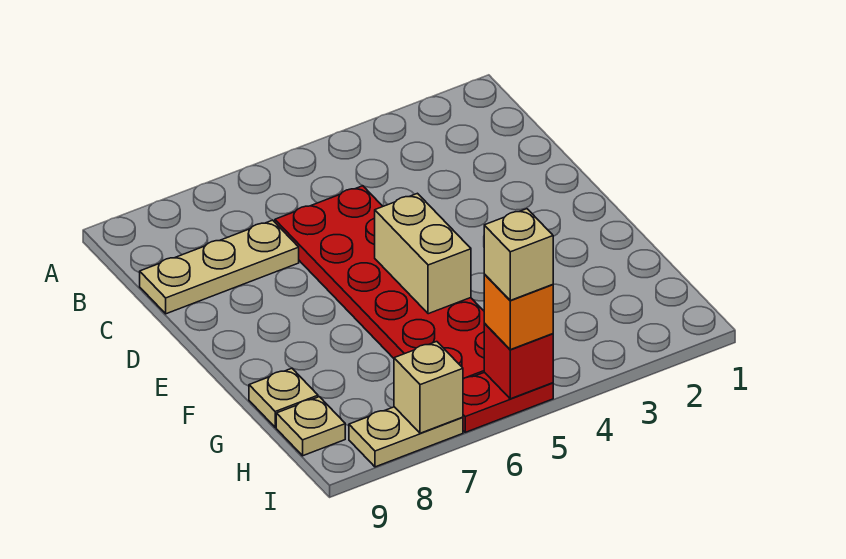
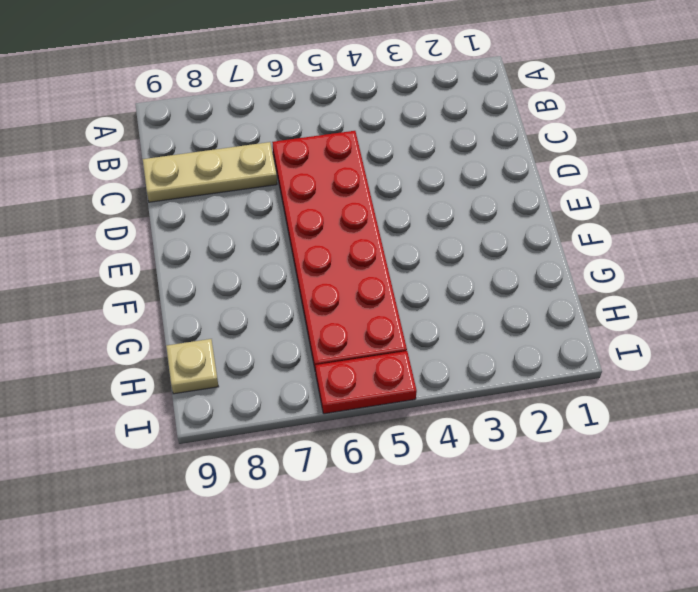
none -> tan plate G9 level 1
none -> tan plate I7:I8 level 1

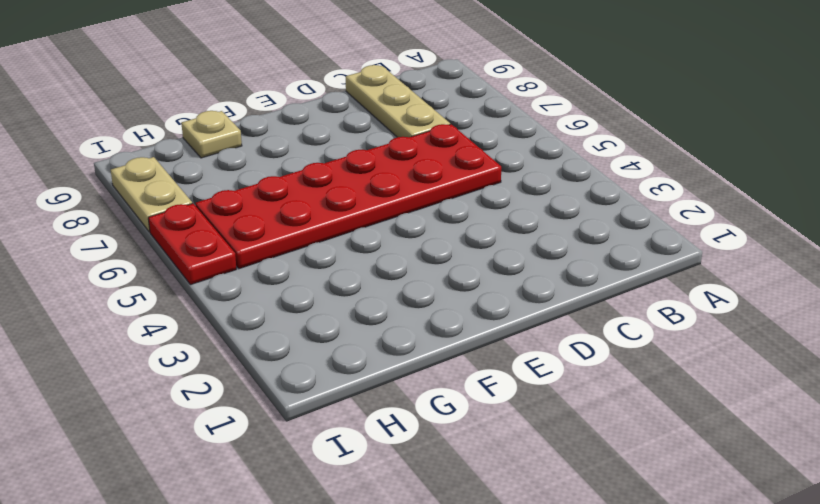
none -> tan plate H9 level 1
none -> tan brick E5:F5 level 2

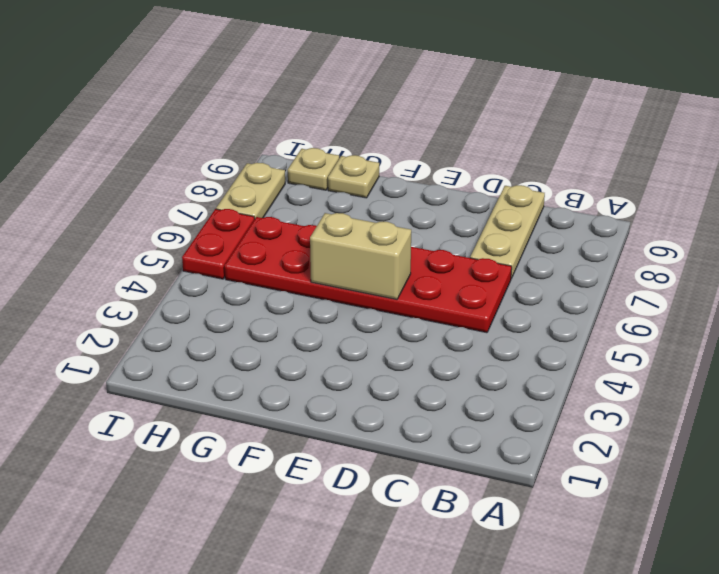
none -> red brick I5 level 2
none -> tan brick I7 level 2

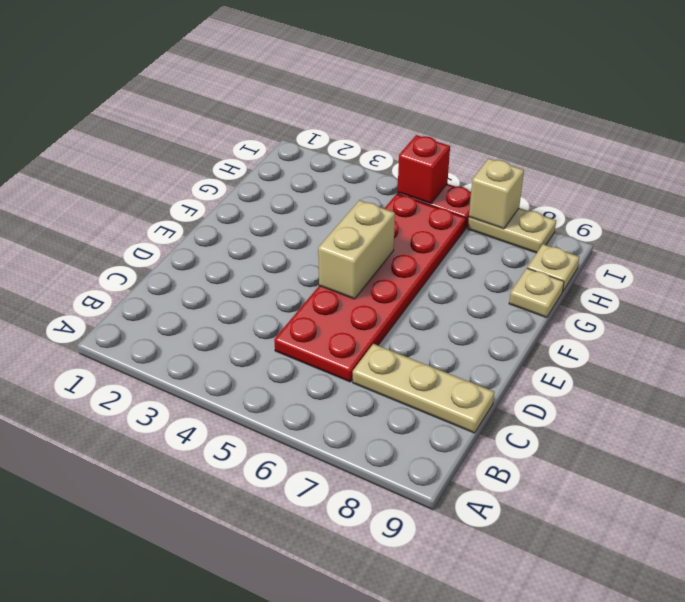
none -> orange brick I5 level 3
none -> tan brick I5 level 4

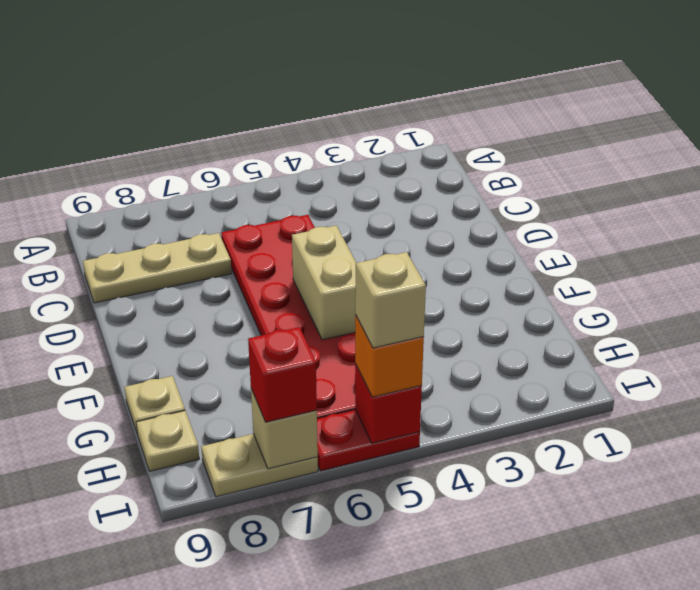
red brick I7 level 3 -> none

